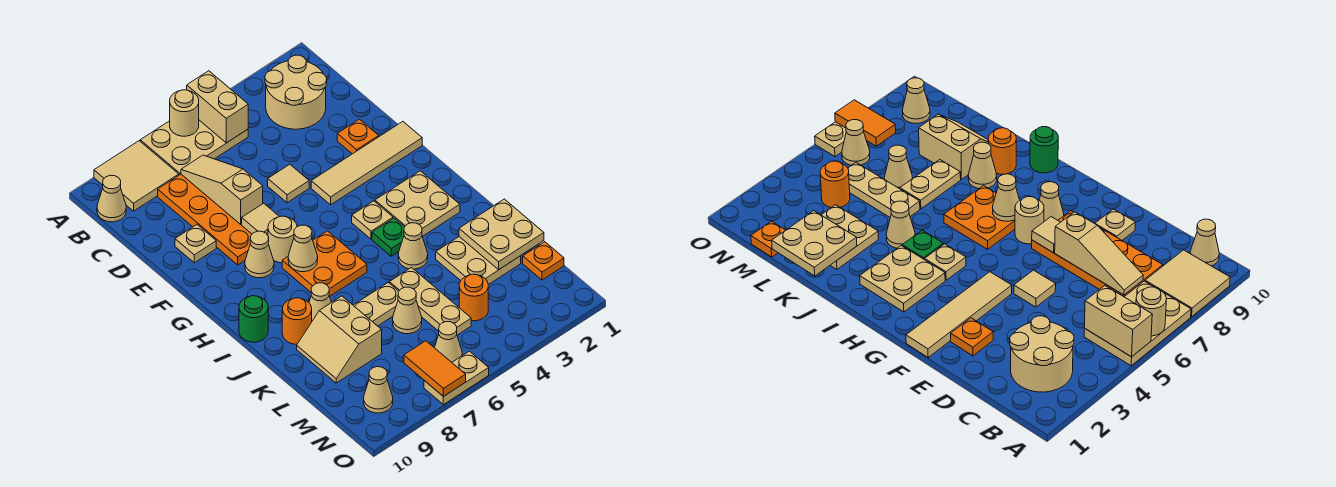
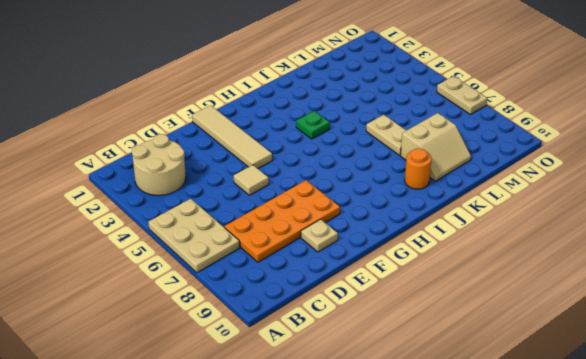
none -> tan tile A8:B9 level 1
none -> tan cone B10 level 1
none -> orange plate E2 level 1
none -> tan round brick G7 level 1

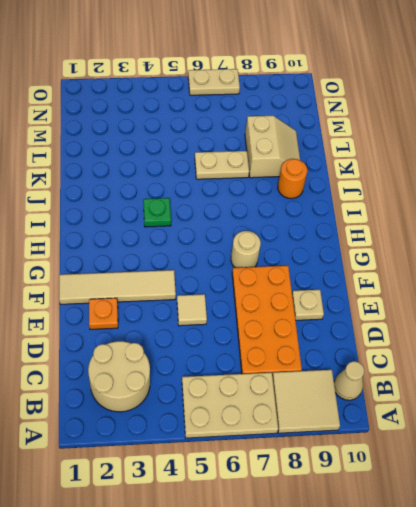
none -> tan cone G8 level 1
none -> tan plate H2:I3 level 1
none -> tan plate H4 level 1
none -> orange plate H6:I7 level 1

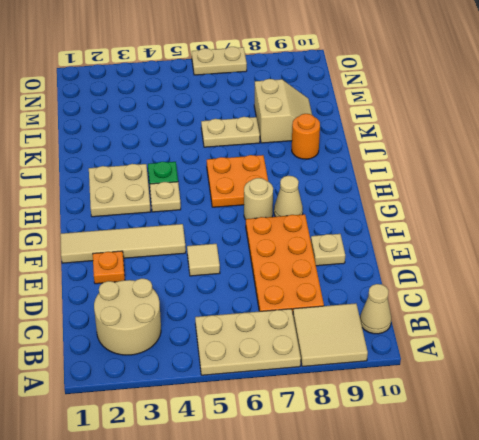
none -> green round brick I10 level 1
none -> tan cone J4 level 1
none -> tan cone J8 level 1
none -> tan plate K2:L3 level 1

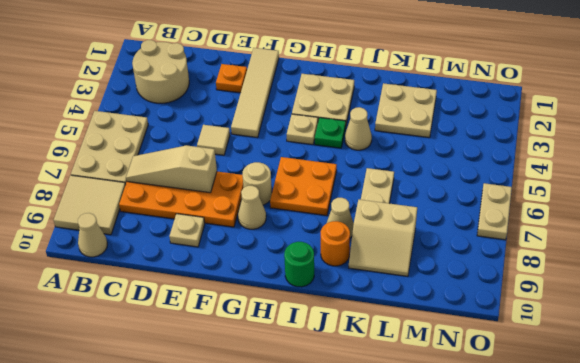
none -> tan plate K5:M5 level 1
none -> tan cone L6 level 1
none -> orange plate M1 level 1
none -> orange round brick M4 level 1

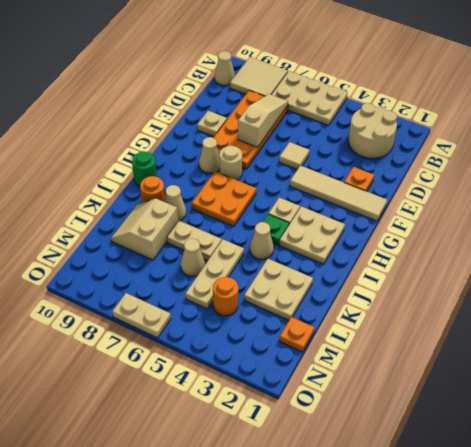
none -> tan cone N6 level 1
none -> tan cone N9 level 1
none -> tan brick A5:B5 level 2
none -> tan round brick A6 level 2

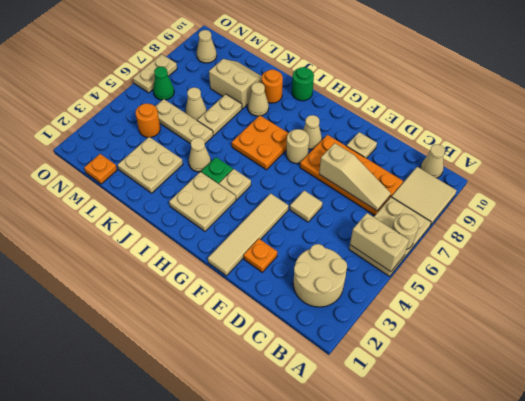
green cone N6 level 1 -> tan cone N6 level 1
none -> tan tile F7 level 2
none -> tan cone H7 level 2
none -> tan plate K1:L2 level 2
none -> orange tile N7:O7 level 2

